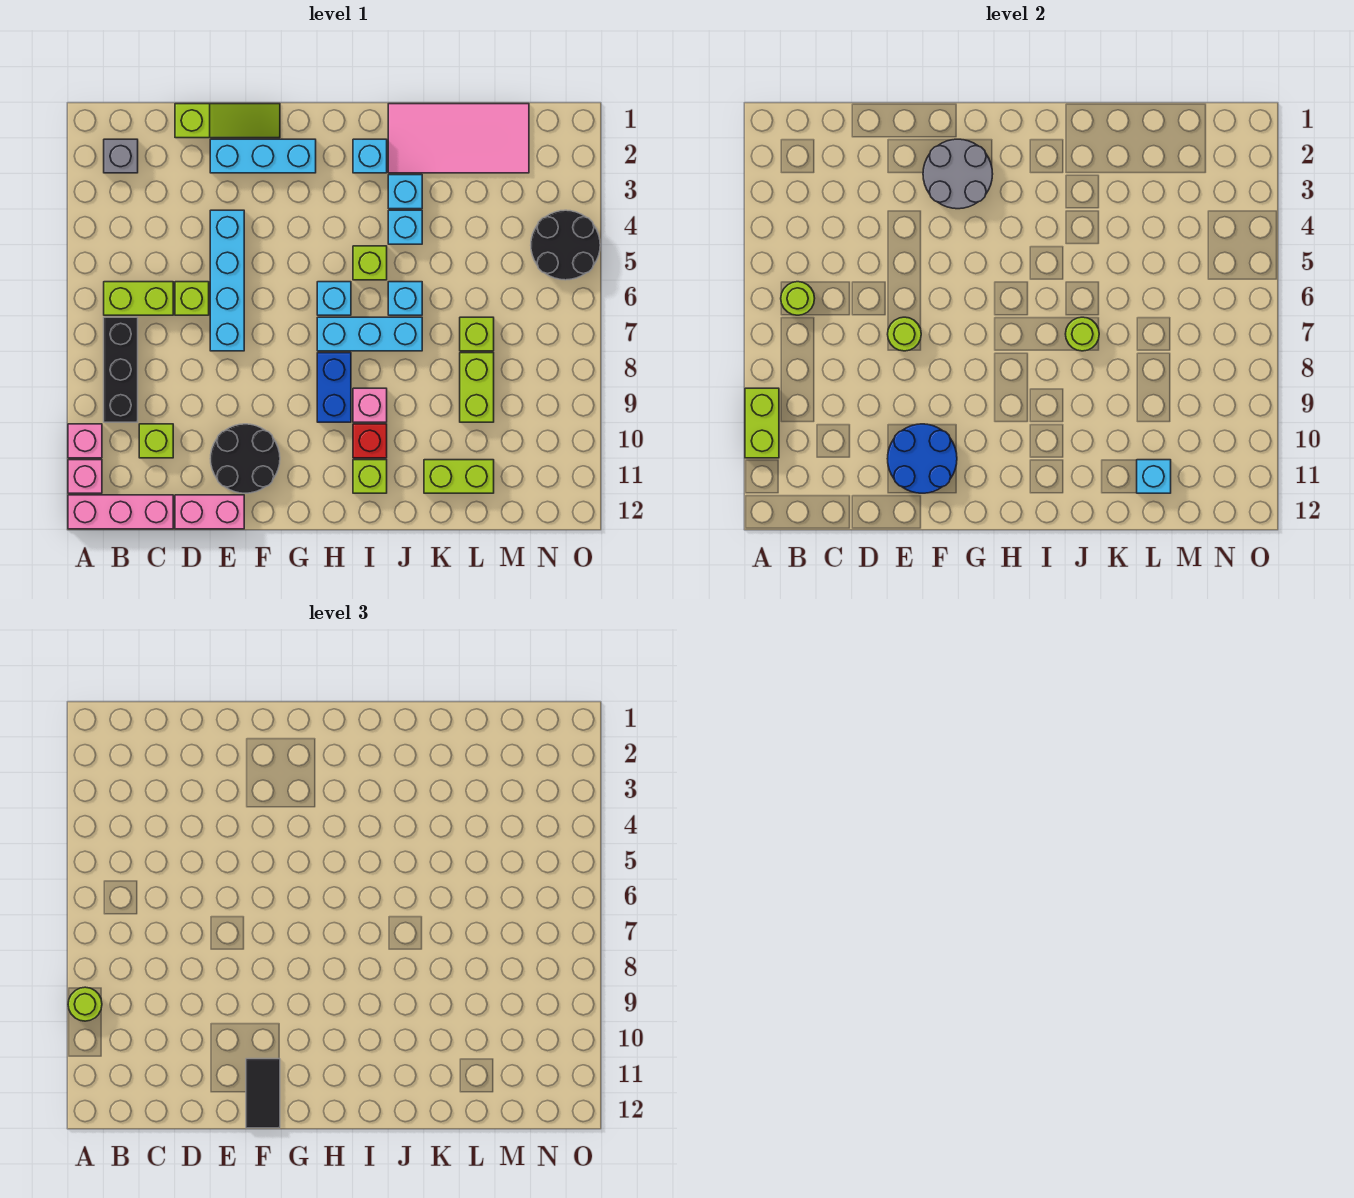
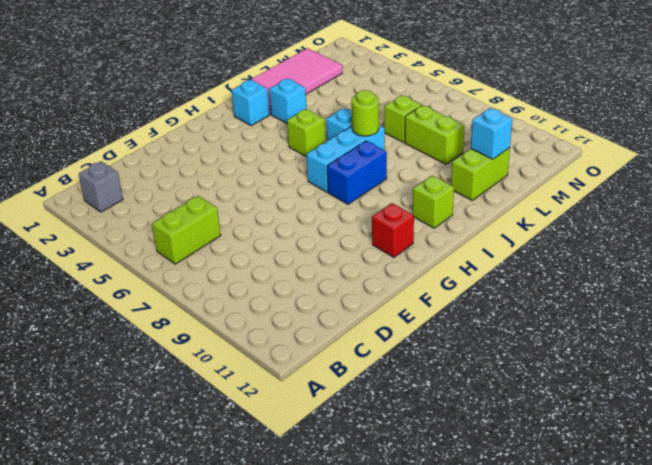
red brick G11 level 1 -> red brick I10 level 1
blue brick H8:I8 level 1 -> blue brick H8:H9 level 1
none -> pink brick A10 level 1
none -> pink brick A11 level 1
none -> pink brick A12:C12 level 1
none -> black brick B7:B9 level 1

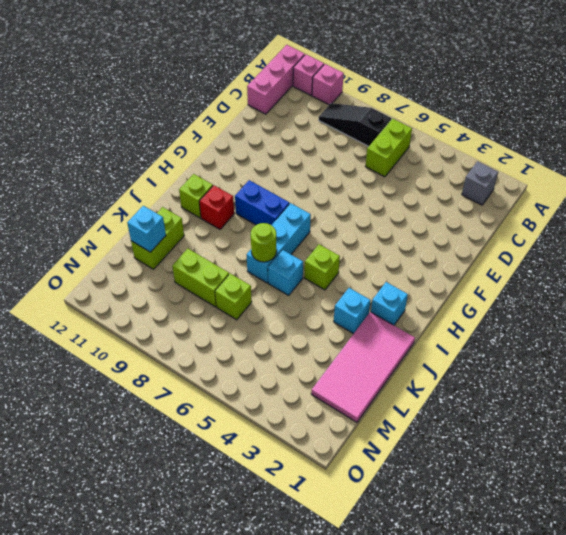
black slope B7:B9 level 1 top 7 -> black brick B7:B9 level 1
none -> lime brick C10 level 1
none -> lime slope D1:F1 level 1 top D
none -> lime brick D6 level 1
none -> pink brick D12:E12 level 1

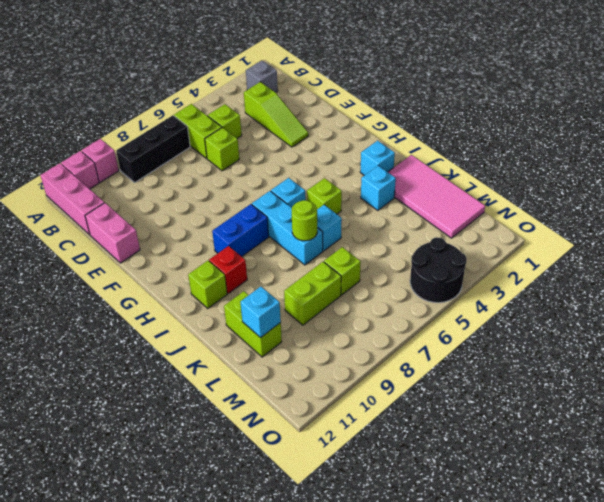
lime slope C3:E3 level 1 top C -> lime slope D1:F1 level 1 top D
lime brick C5 level 1 -> lime brick C10 level 1
none -> cyan brick E2:G2 level 1
none -> cyan brick E4:E7 level 1
none -> black round brick E10:F11 level 1
none -> pink brick I9 level 1

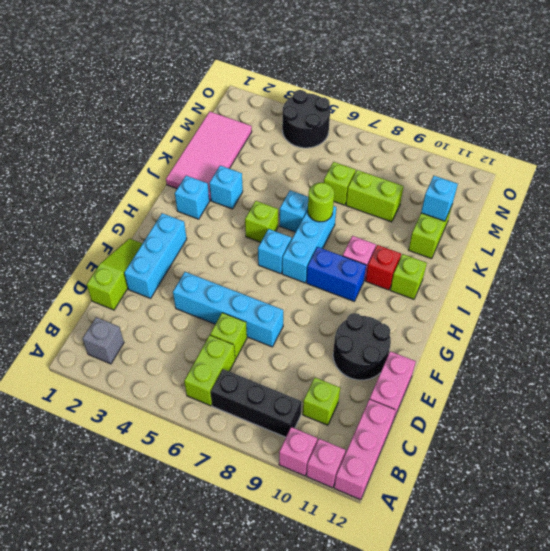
none -> cyan brick J4 level 1
none -> lime brick A9:A10 level 2
none -> lime round brick B6 level 2
none -> lime round brick E7 level 2

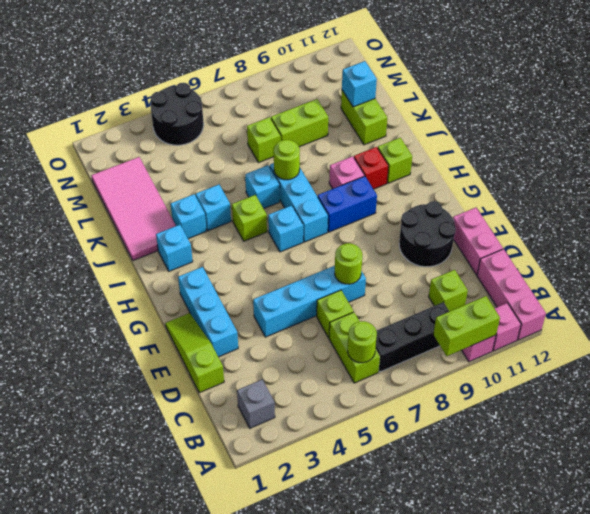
none -> blue round brick E10:F11 level 2
none -> grey round brick F2:G3 level 2
none -> lime round brick A9 level 3
none -> black tile F11:F12 level 3

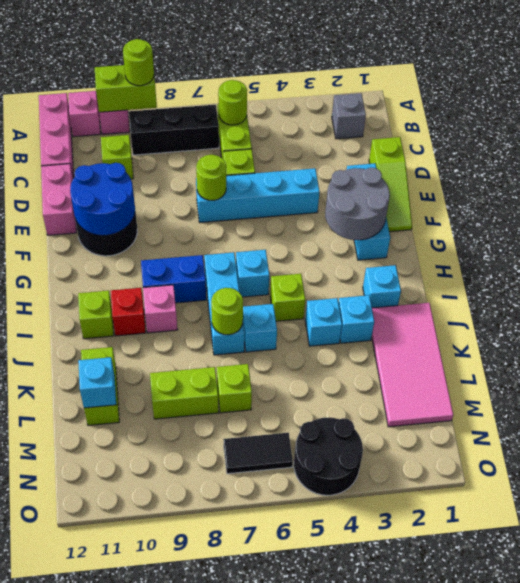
black tile N6:N7 level 1 -> black tile F11:F12 level 3

